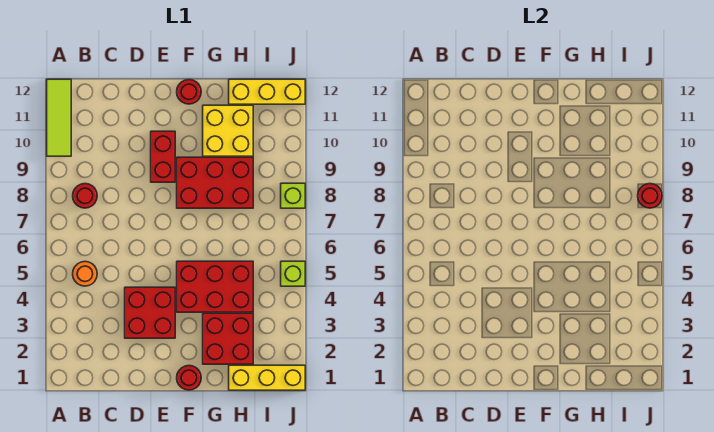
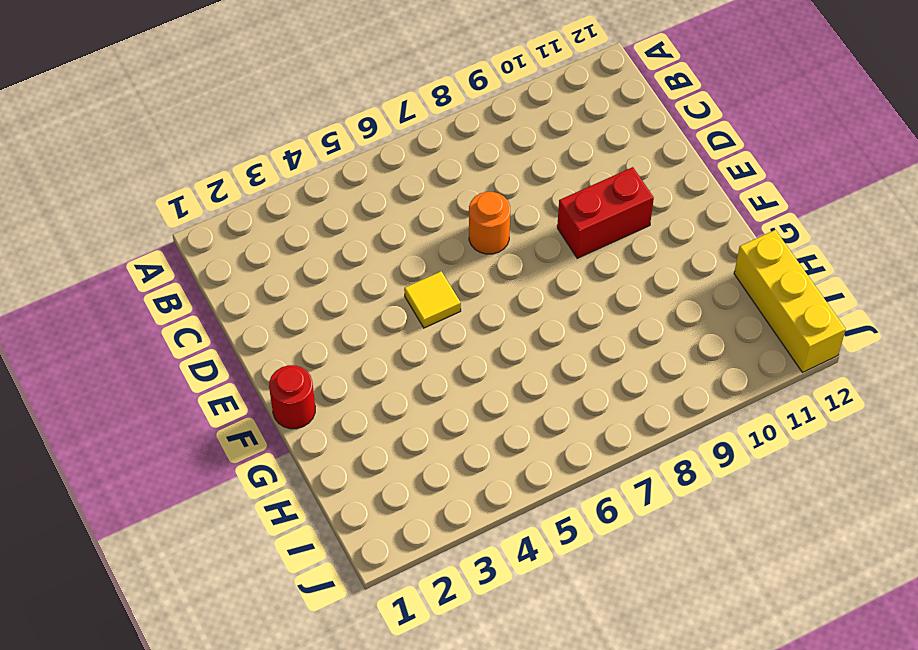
orange round brick D7 level 1 -> orange round brick B5 level 1
yellow tile E5 level 1 -> none
none -> lime tile A10:A12 level 1
none -> red round brick B8 level 1
none -> red brick D3:E4 level 1

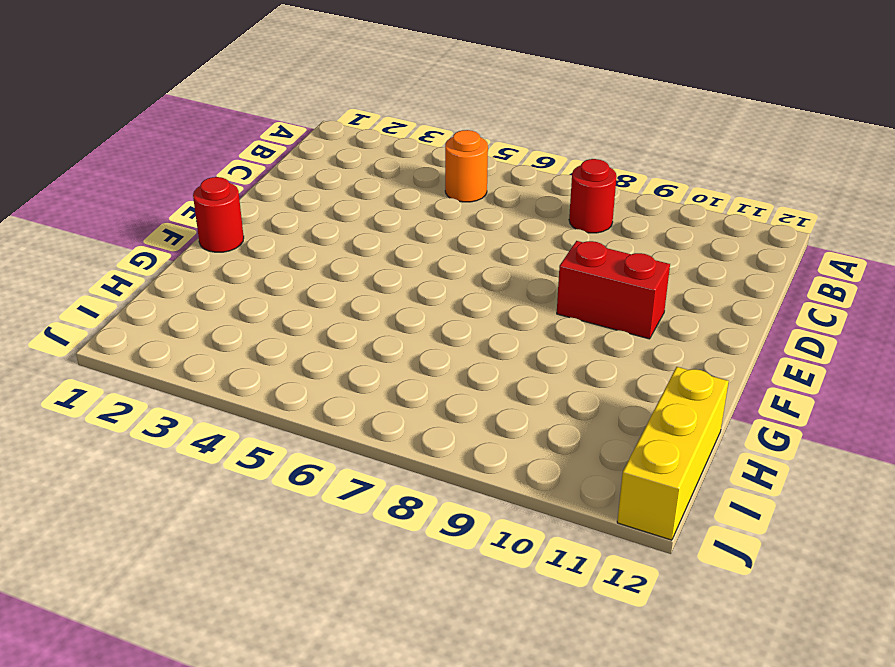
none -> lime tile A10:A12 level 1
none -> red brick D3:E4 level 1
none -> red brick F4:H5 level 1

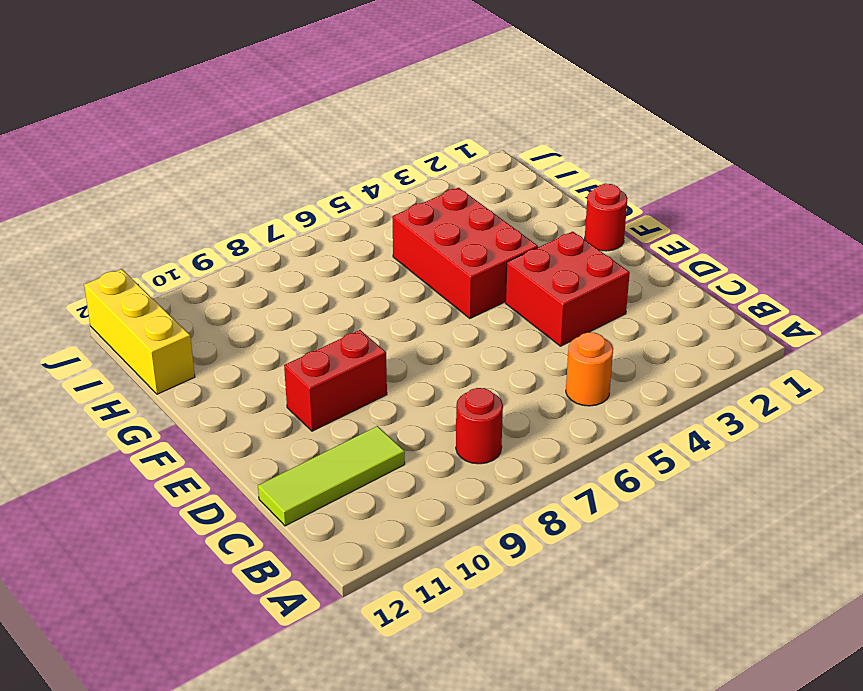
lime tile C10:C12 level 1 -> lime tile A10:A12 level 1
none -> red brick F8:H9 level 1
none -> red round brick F12 level 1
none -> red brick G2:H3 level 1

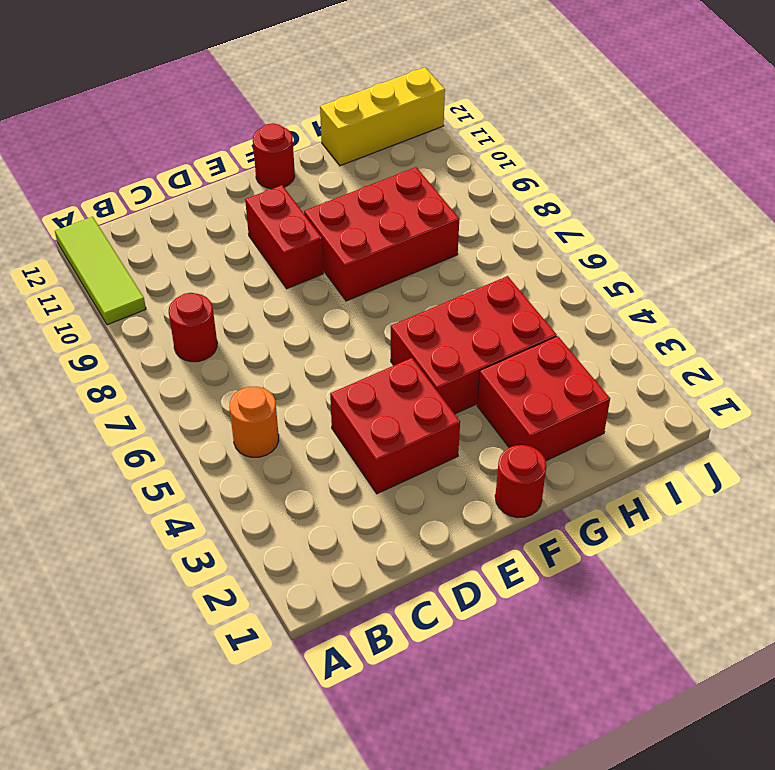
none -> yellow brick G10:H11 level 1
none -> yellow brick H1:J1 level 1
none -> lime brick J5 level 1

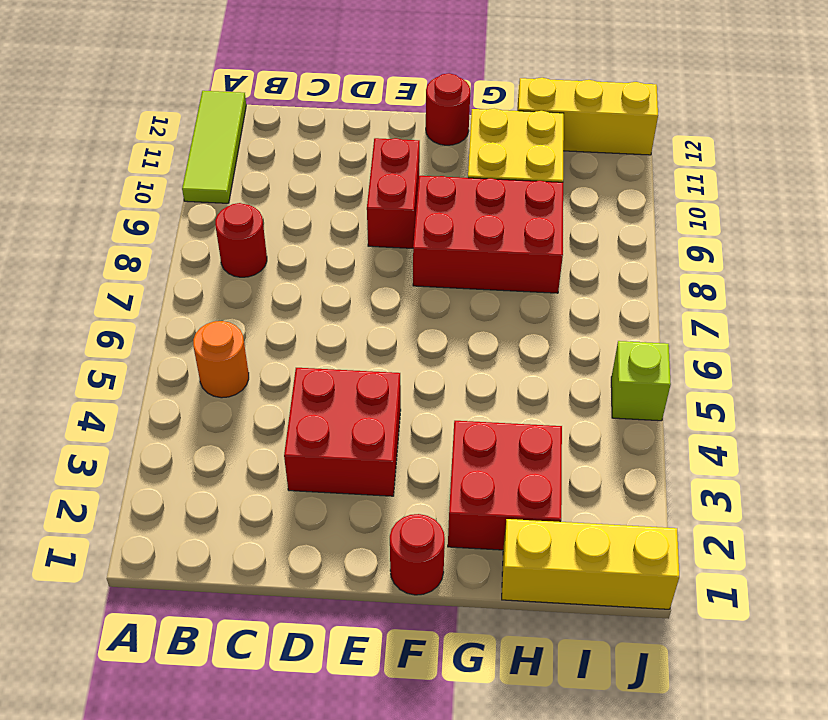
none -> red brick F4:H5 level 1
none -> lime brick J8 level 1
none -> red round brick J8 level 2

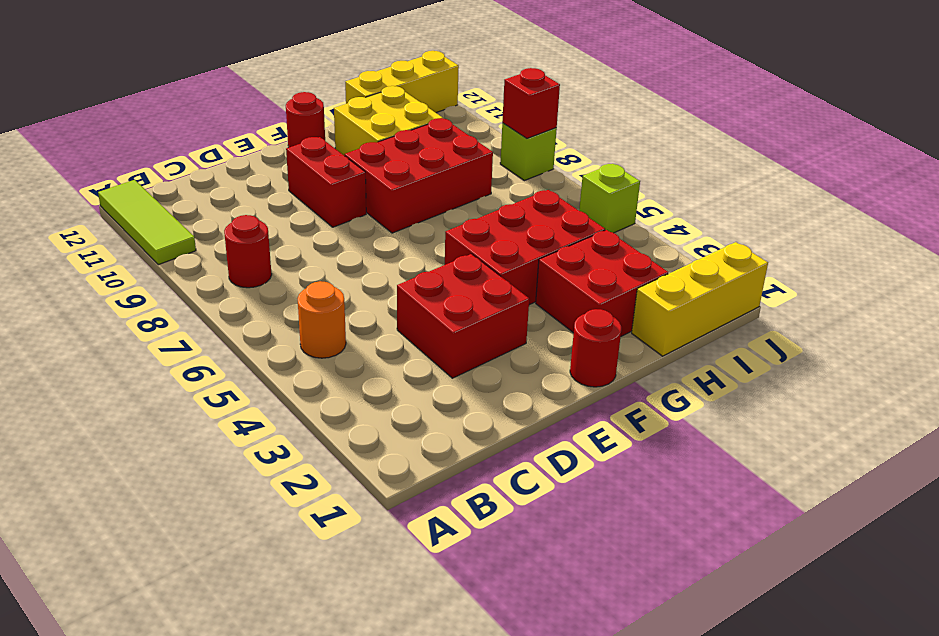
red brick J8 level 2 -> red round brick J8 level 2

